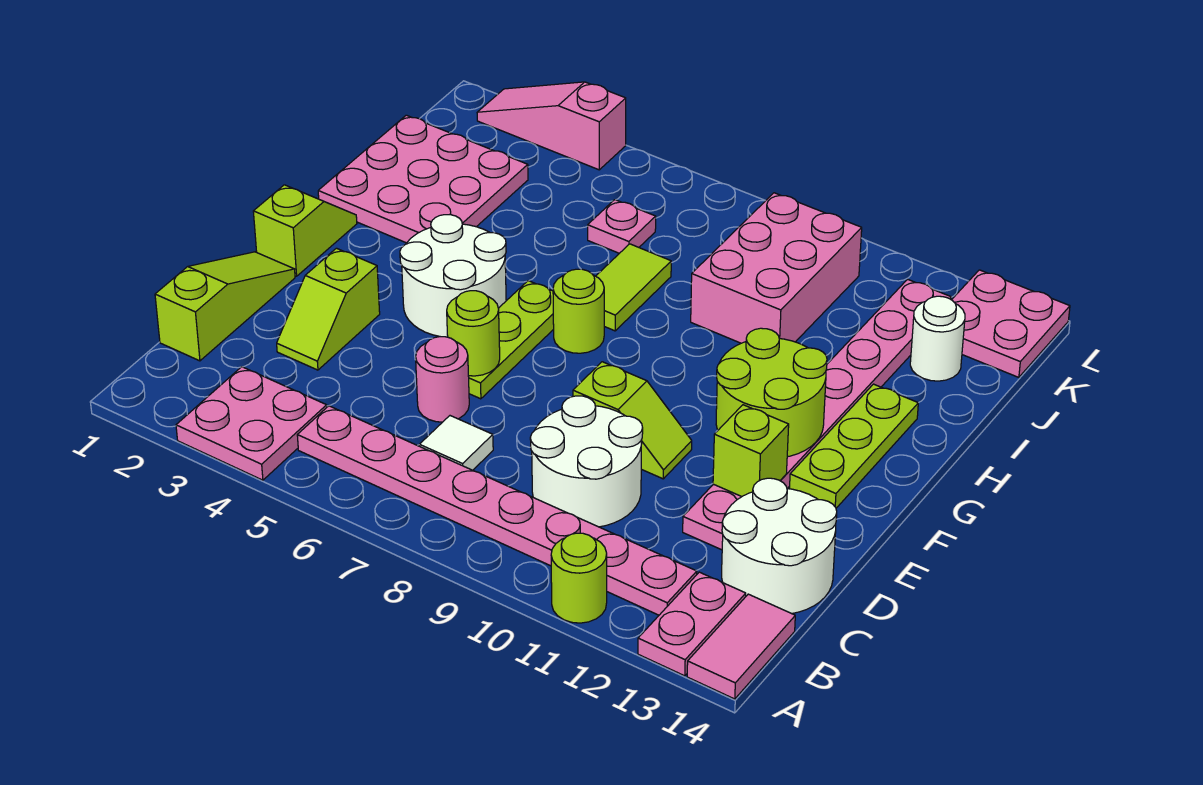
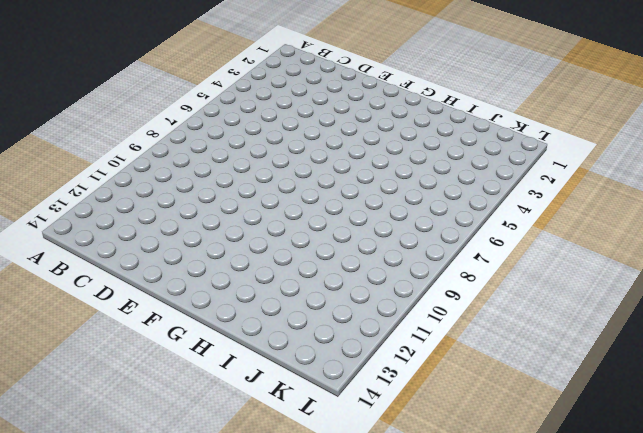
none -> pink plate A3:B4 level 1
none -> lime round brick A11 level 1
none -> pink plate A13:B13 level 1

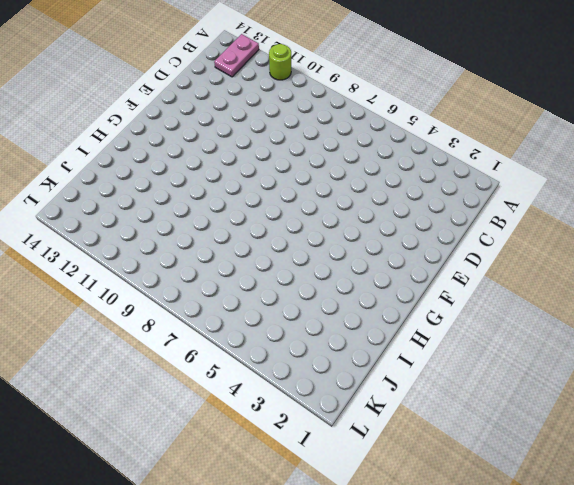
none -> pink plate A3:B4 level 1
none -> pink tile A14:B14 level 1
none -> pink plate B5:B12 level 1

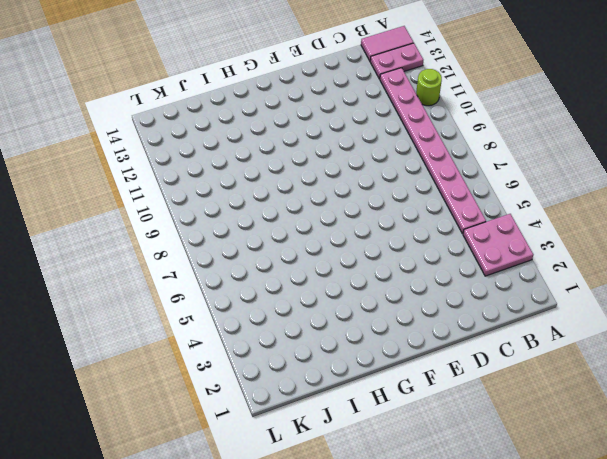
none -> lime slope C1:E1 level 1 top C
none -> white tile C7 level 1
none -> white round brick C9:D10 level 1

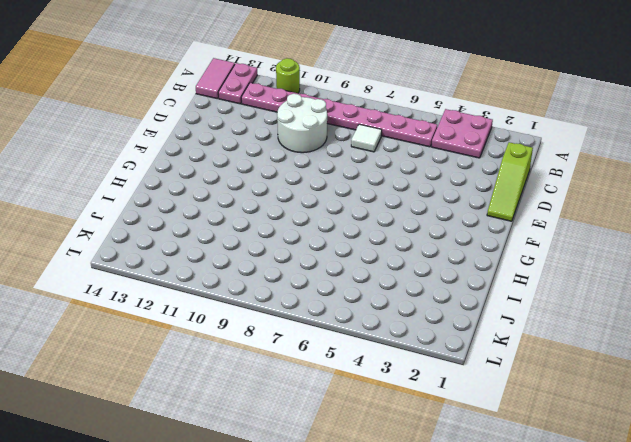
none -> white round brick C13:D14 level 1
none -> lime slope D3:E3 level 1 top E
none -> pink round brick D6 level 1

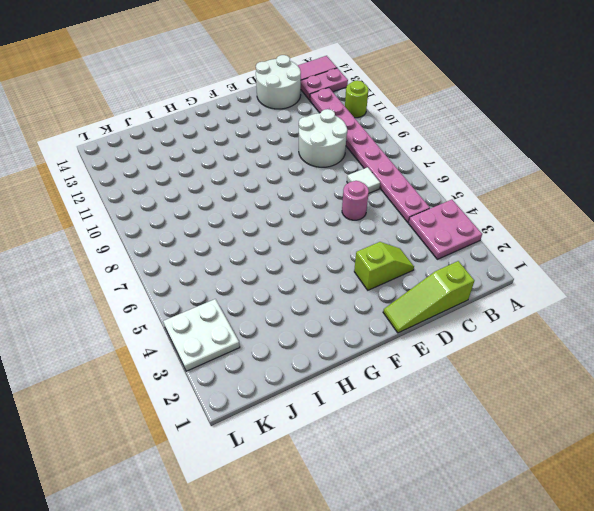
white plate K3:L4 level 1 -> pink slope L2:L4 level 1 top 4
none -> pink plate D12:K12 level 1
none -> lime plate E6:G6 level 1
none -> lime slope E9:E10 level 1 top 9

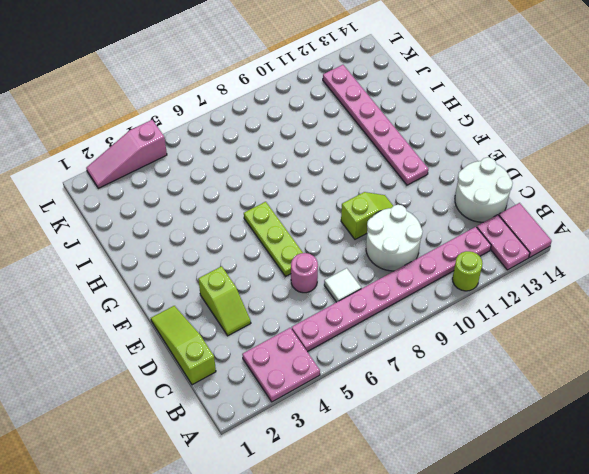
pink plate F12:K12 level 1 -> pink plate D12:K12 level 1
none -> lime slope F1:G1 level 1 top F
none -> white round brick F4:G5 level 1
none -> lime plate F13:H13 level 1

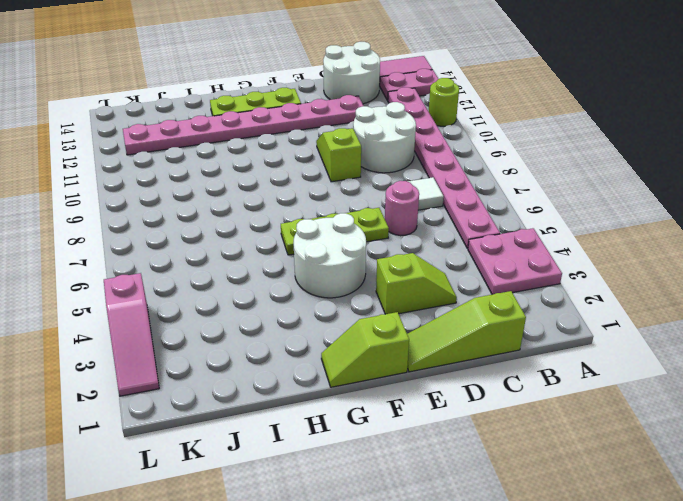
none -> lime round brick G7 level 1
none -> pink plate H1:J3 level 1
none -> lime tile H7:I7 level 1

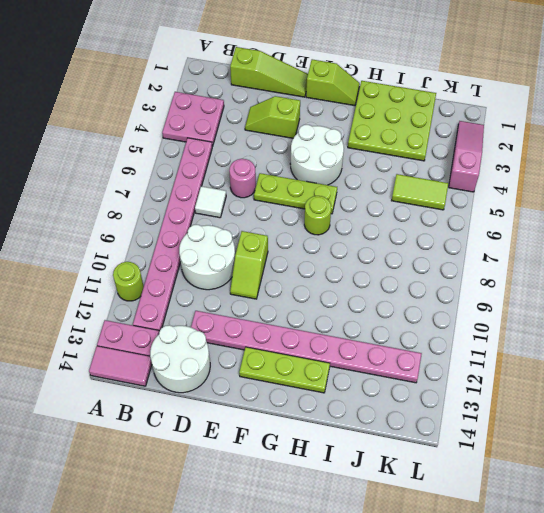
lime plate H1:J3 level 1 -> pink plate H1:J3 level 1
lime tile J5:K5 level 1 -> lime tile H7:I7 level 1
none -> pink brick I9:K10 level 1
none -> pink plate J6 level 1
none -> white round brick J13 level 1

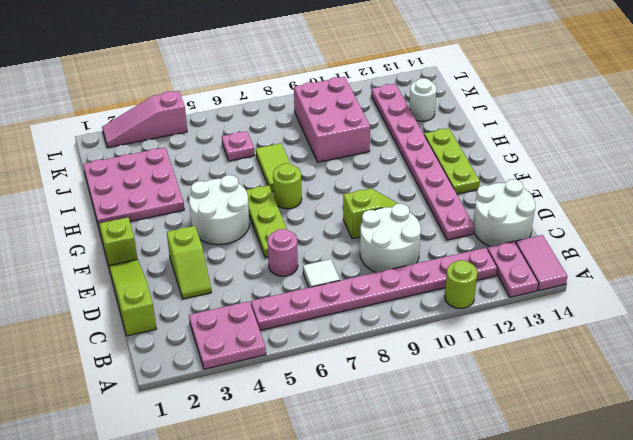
none -> pink plate K13:L14 level 1
none -> lime round brick E6 level 2
none -> lime brick E12 level 2

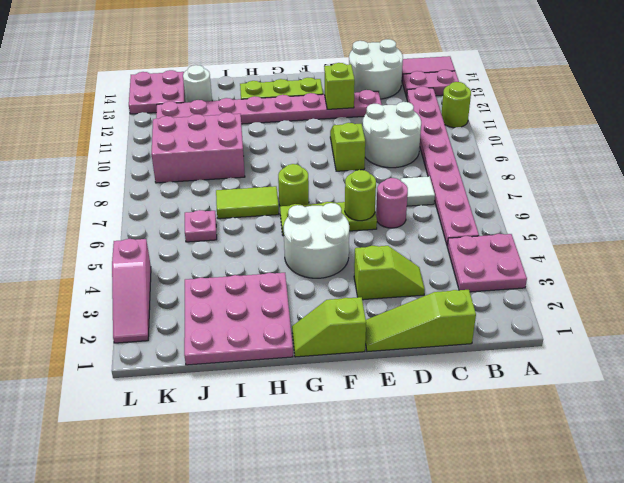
none -> lime round brick F11:G12 level 2

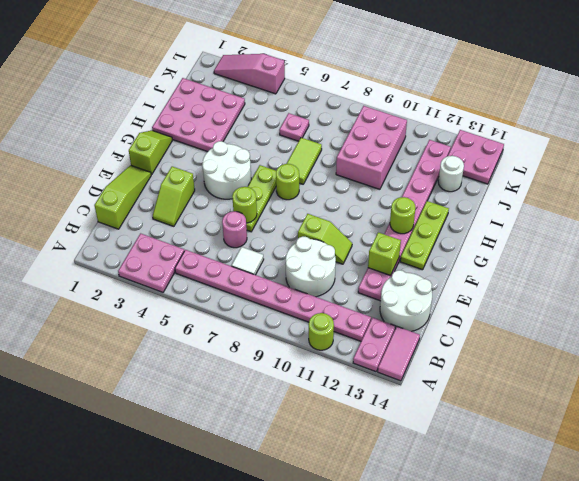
lime round brick G12 level 2 -> lime round brick F11:G12 level 2

